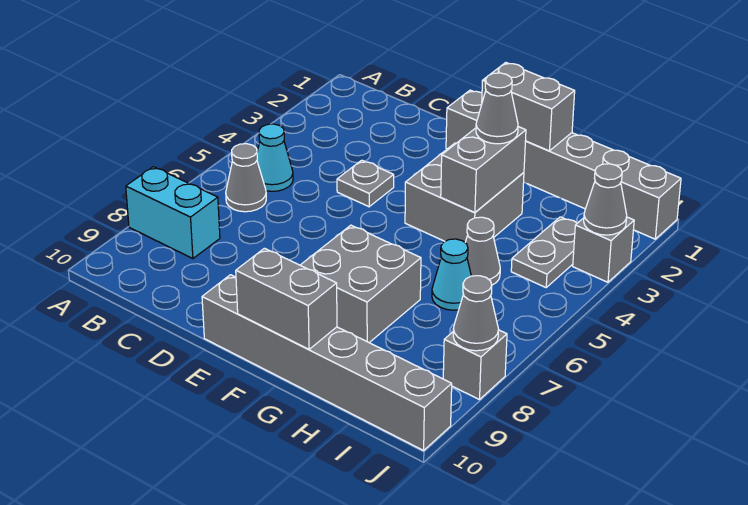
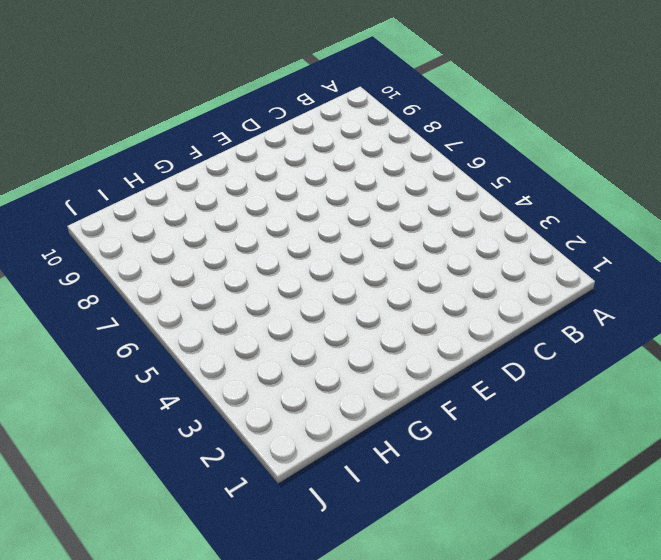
none -> cyan brick A8:B8 level 1
none -> cyan cone B5 level 1
none -> grey cone B6 level 1

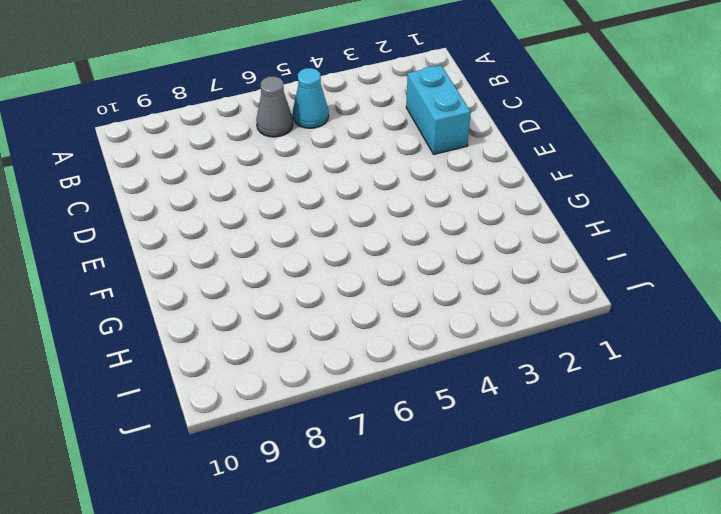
cyan brick C2:D2 level 1 -> cyan brick A8:B8 level 1
none -> grey plate D4 level 1
none -> grey brick E1:J1 level 1
none -> grey brick E10:J10 level 1

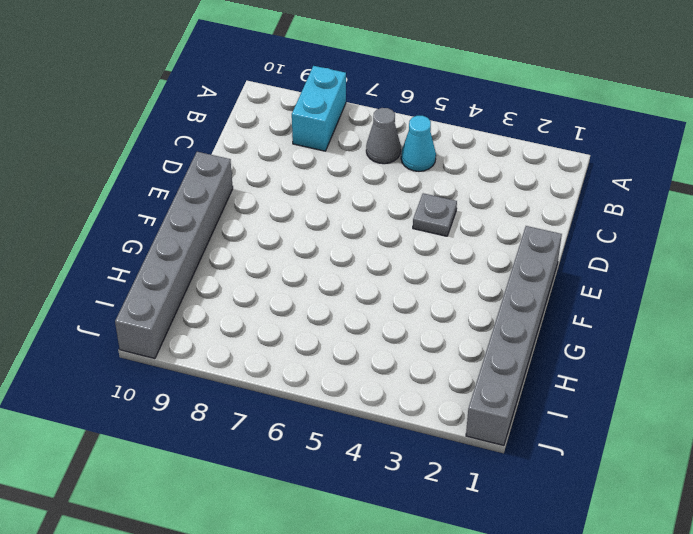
none -> grey brick F3:G4 level 1
none -> grey brick F7:G8 level 1
none -> grey cone H5 level 1

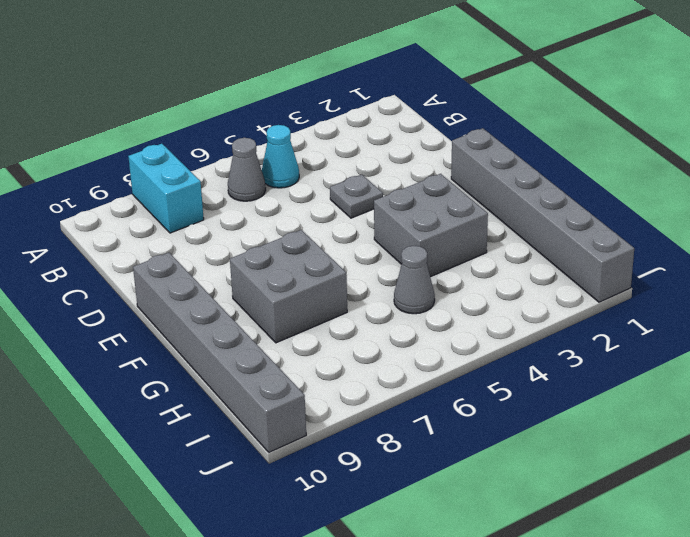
none -> cyan cone H6 level 1
none -> grey plate I3:I4 level 1
none -> grey brick J3 level 1

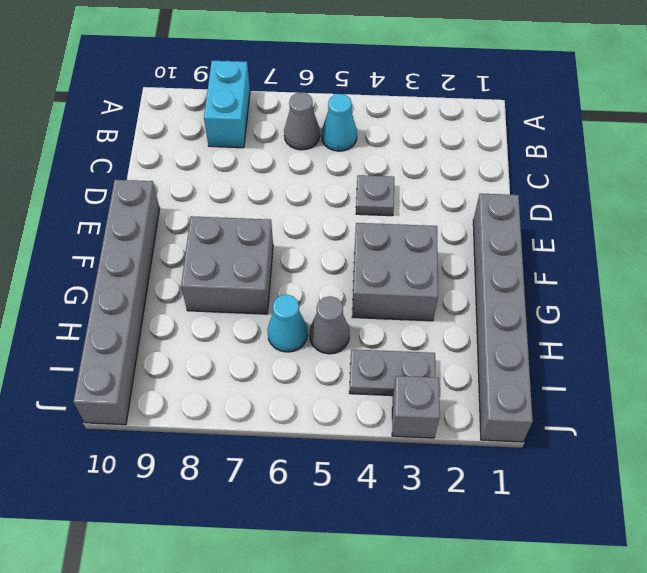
none -> grey brick J8 level 1
none -> grey brick F1:G1 level 2
none -> grey brick F10:G10 level 2

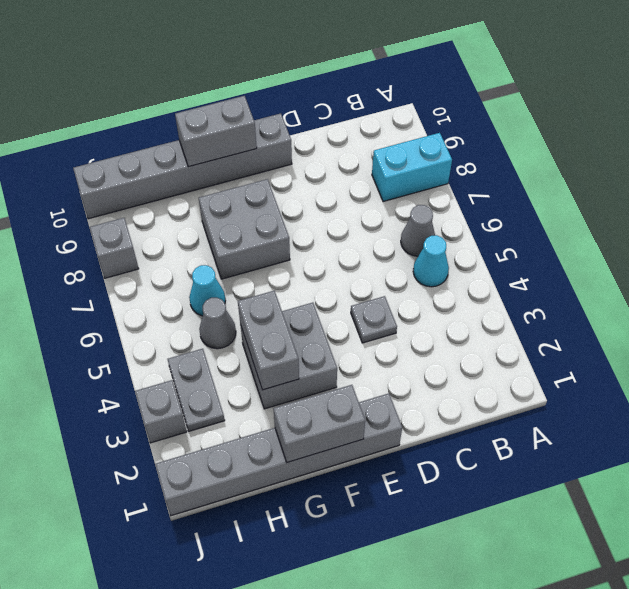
none -> grey cone J3 level 2
none -> grey cone J8 level 2
none -> grey cone G3 level 3

